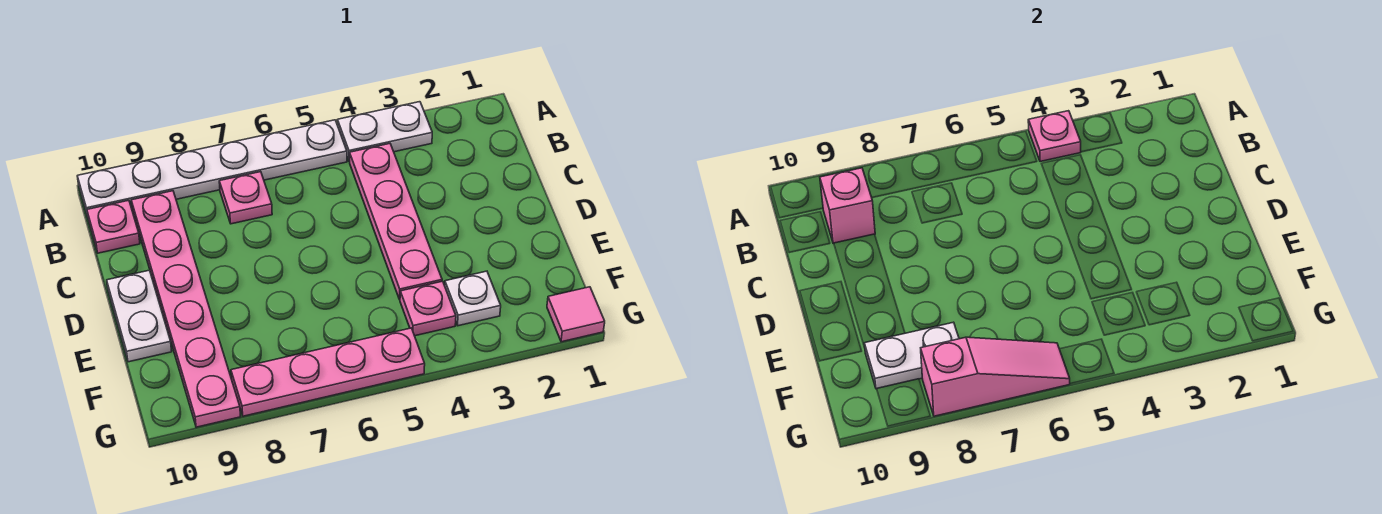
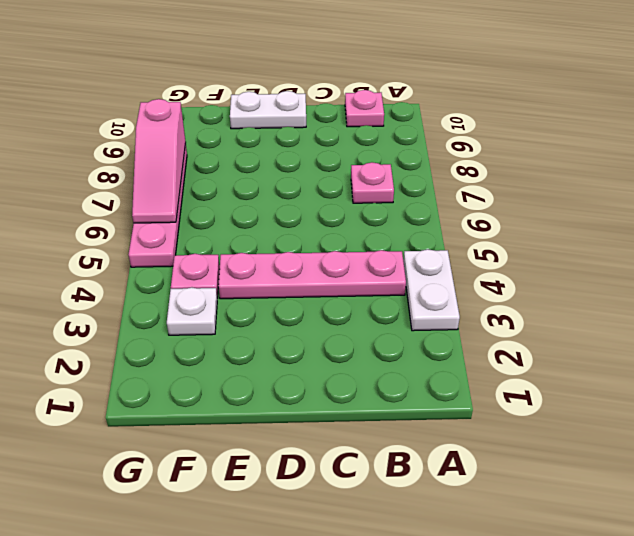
none -> white plate A5:A10 level 1
none -> pink plate B9:G9 level 1
none -> pink tile G1 level 1

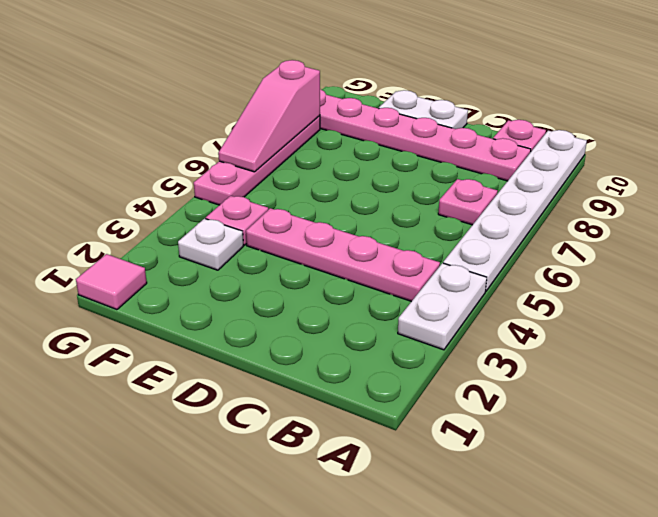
none -> pink plate A4 level 2
none -> pink brick B9 level 2
none -> white plate F8:F9 level 2

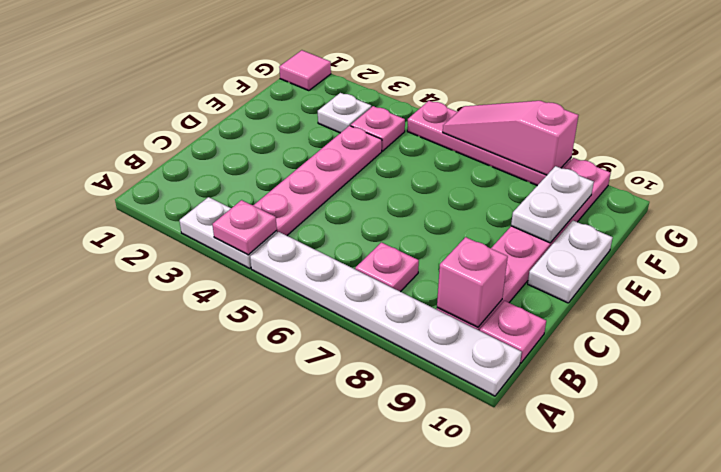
white plate E9:F9 level 2 -> white plate F8:F9 level 2

